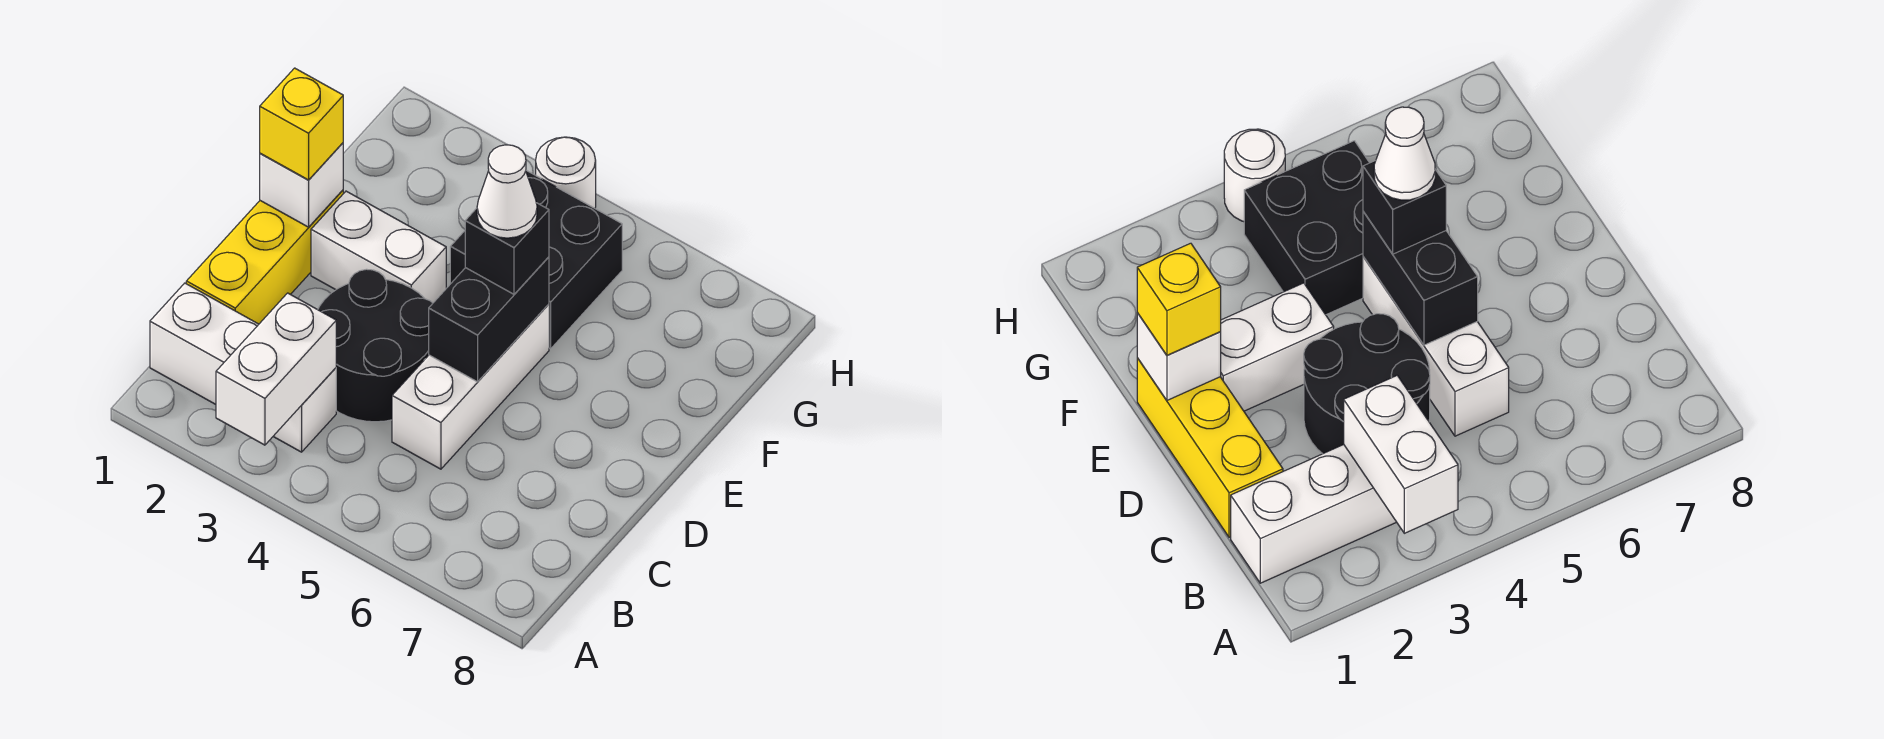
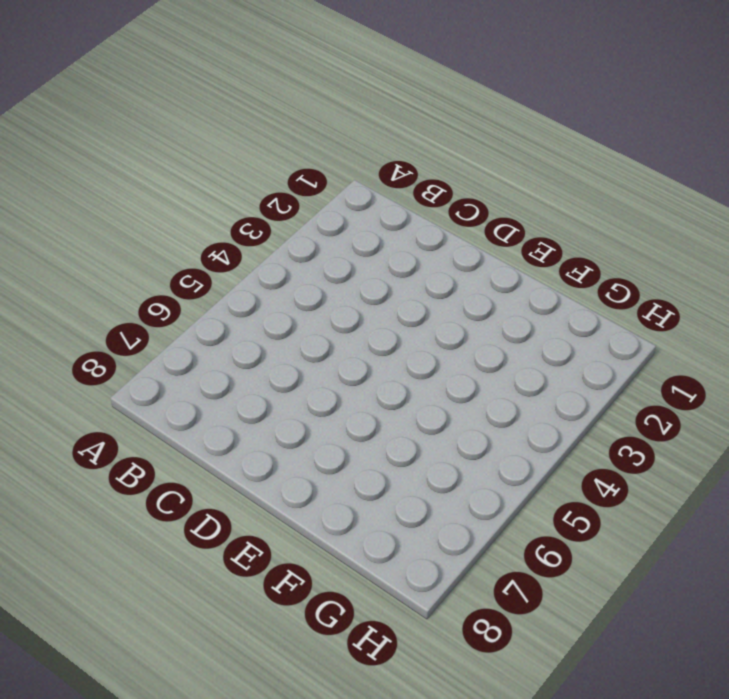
none -> white brick B1:B3 level 1
none -> yellow brick C1:E1 level 1
none -> black round brick C3:D4 level 1

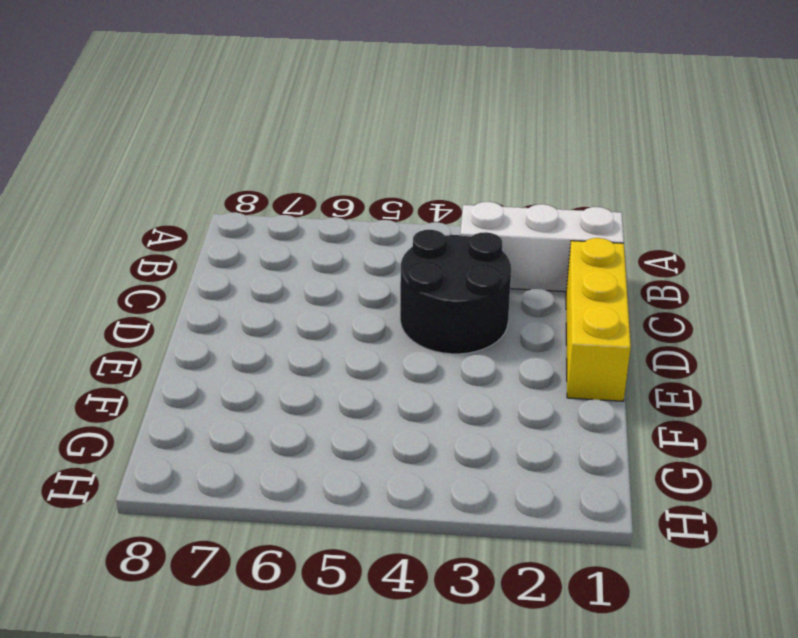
none -> white brick C5:E5 level 1
none -> white brick E2:E3 level 1
none -> black brick F4:G5 level 1

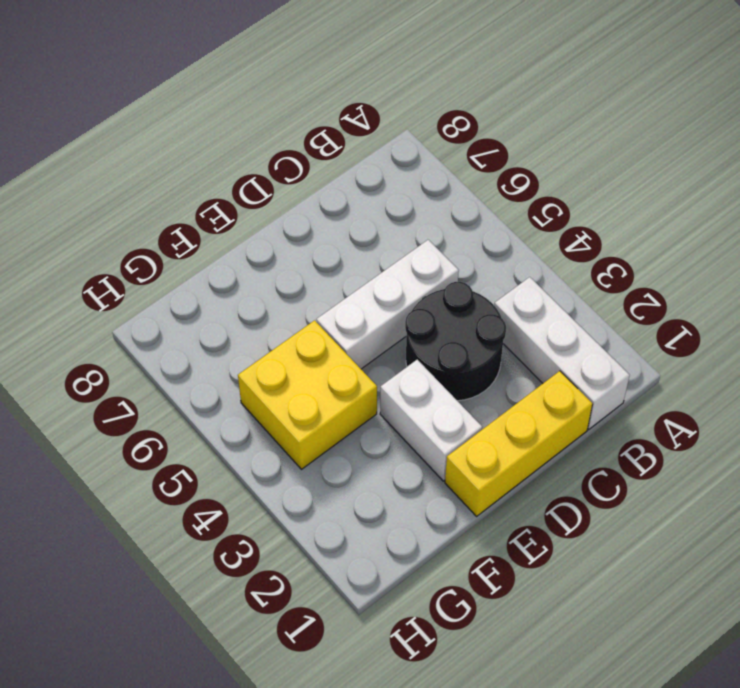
yellow brick F4:G5 level 1 -> black brick F4:G5 level 1
none -> white round brick H4 level 1
none -> white brick A3:B3 level 2
none -> black brick D5:E5 level 2

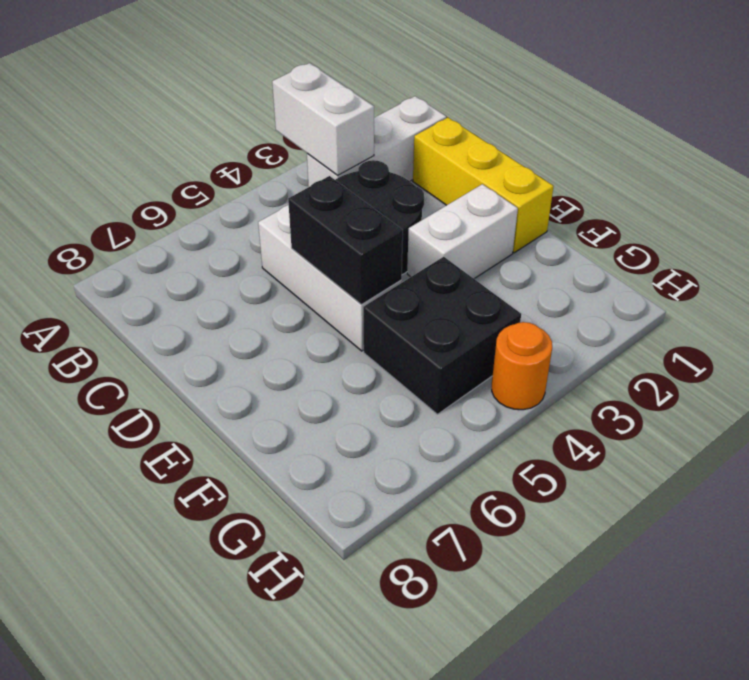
orange round brick H4 level 1 -> white round brick H4 level 1
none -> white brick E1 level 2
none -> yellow brick E1 level 3
none -> black brick E5 level 3

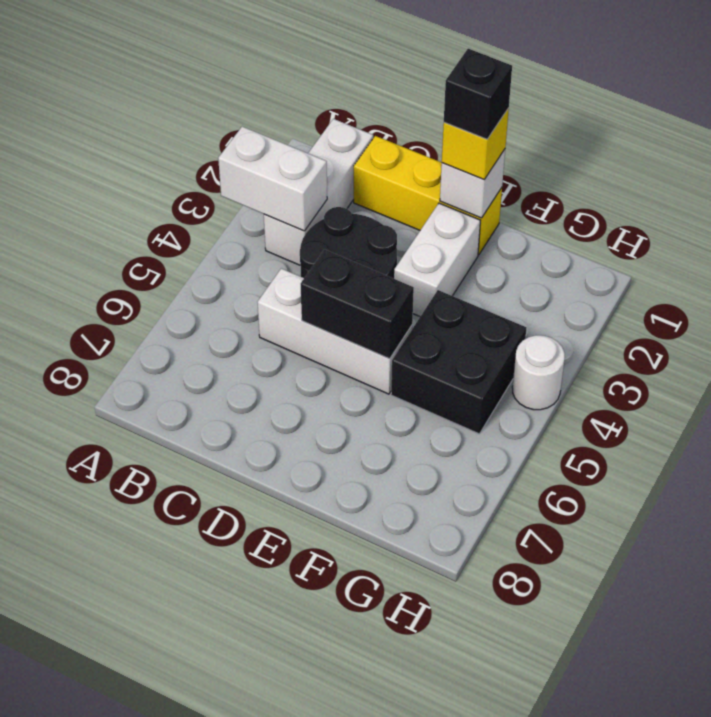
black brick E1 level 4 -> black brick E5 level 3
none -> white cone E5 level 4

